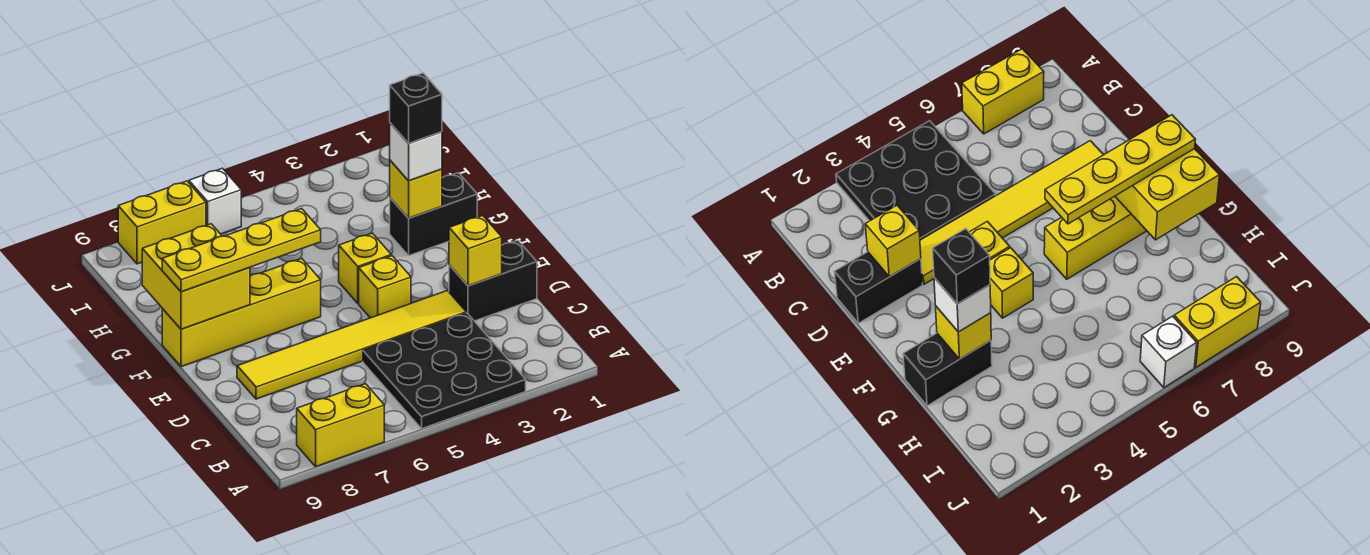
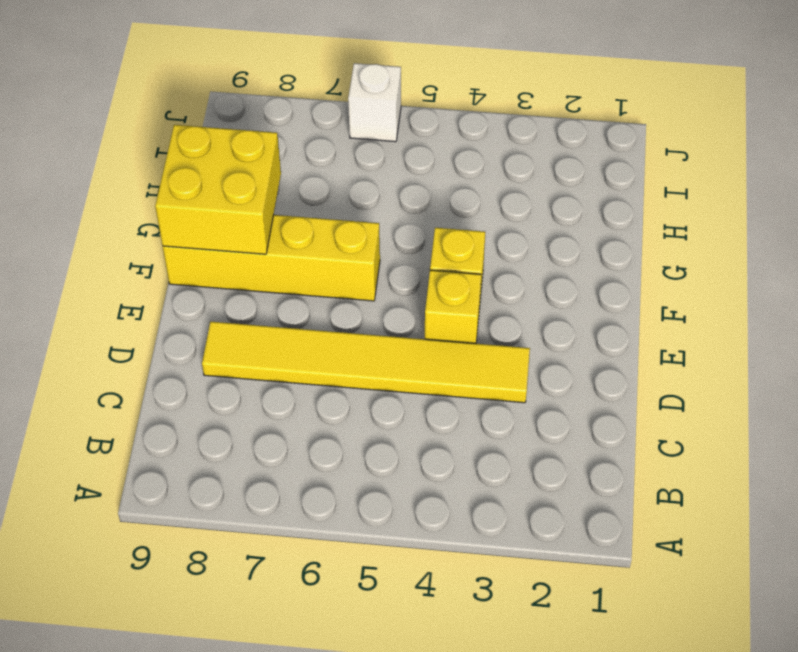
none -> black plate A3:C5 level 1
none -> yellow brick A7:A8 level 1
none -> black brick D1:D2 level 1

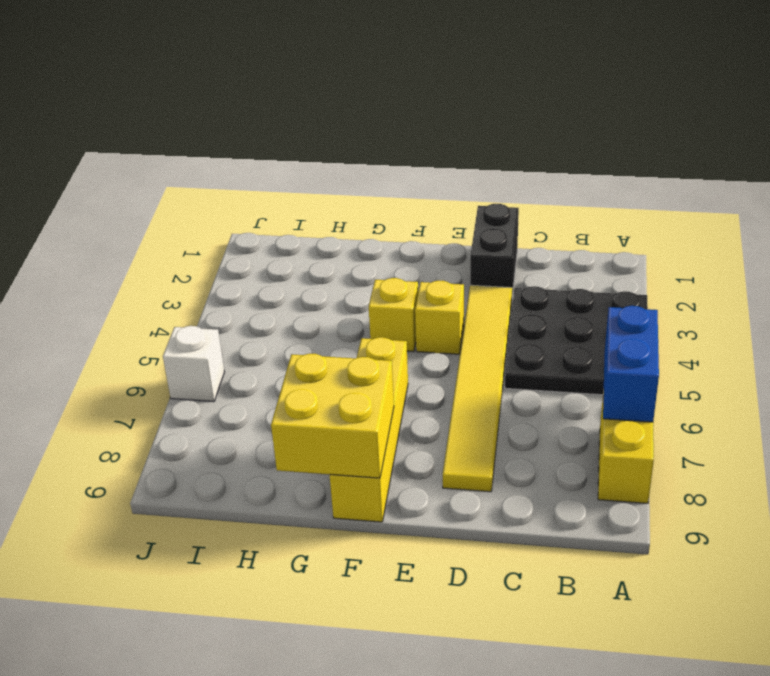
blue brick A6:A7 level 2 -> none
none -> black brick G1:G2 level 1
none -> yellow brick J7:J8 level 1
none -> yellow brick D2 level 2

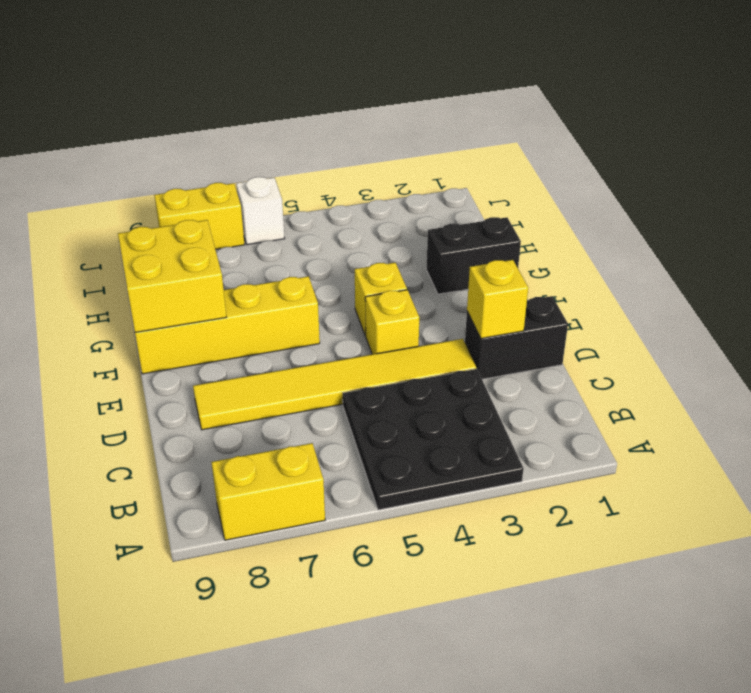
none -> yellow brick G2 level 2
none -> yellow plate F6:F9 level 3
none -> white brick G2 level 3

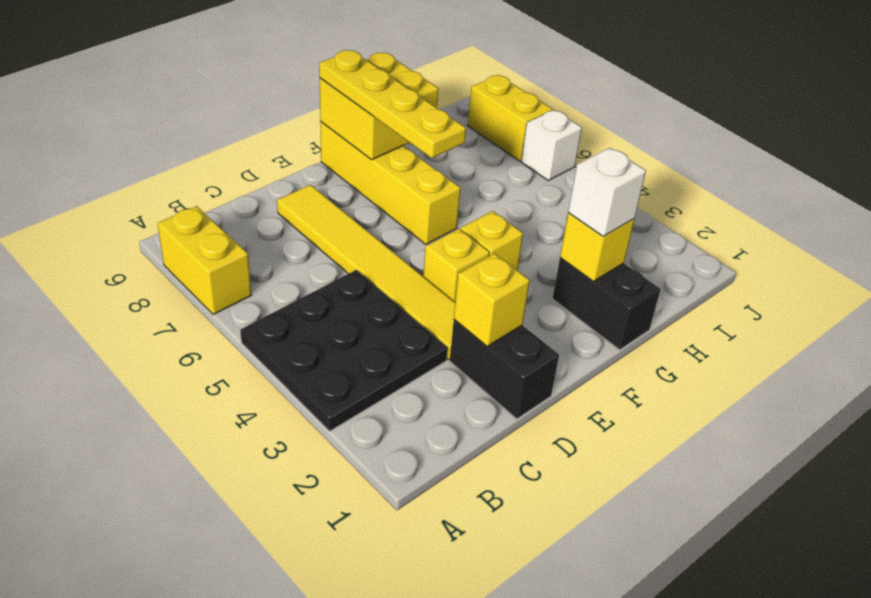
none -> black brick G2 level 4

